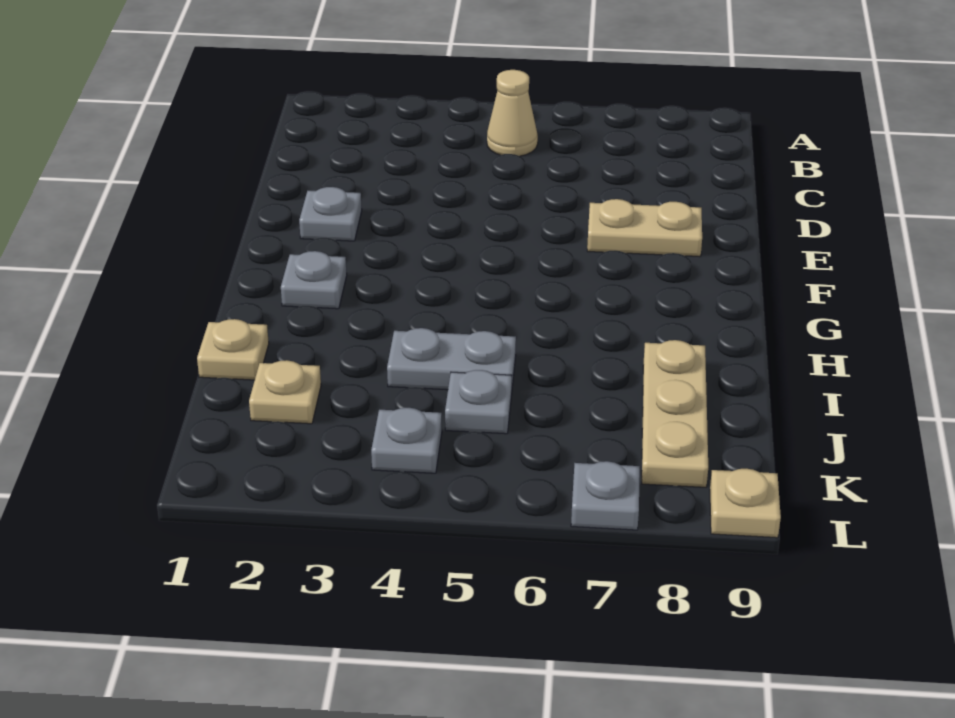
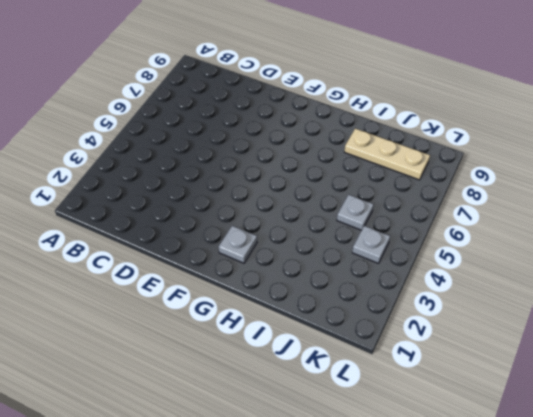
none -> tan cone B5 level 1
none -> grey plate E2 level 1
none -> tan plate E7:E8 level 1

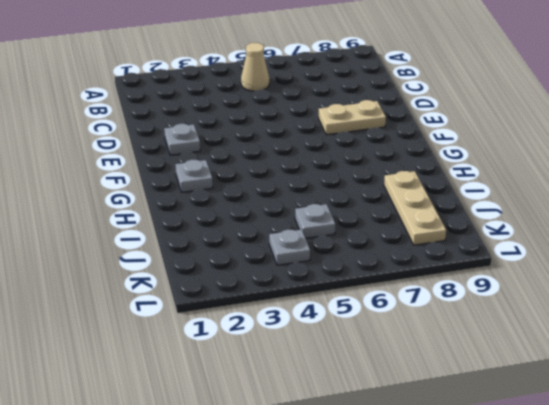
none -> tan plate I1 level 1
none -> grey plate I4:I5 level 1
none -> tan plate J2 level 1

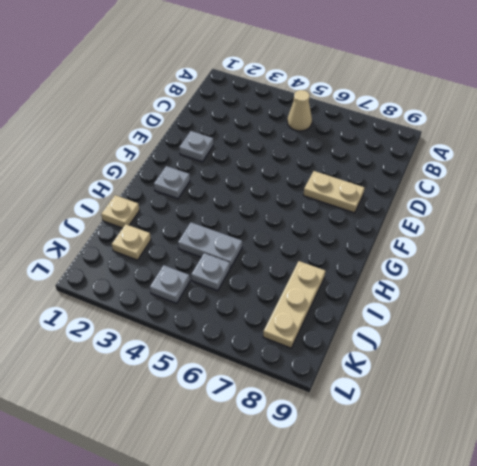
none -> grey plate L7 level 1
none -> tan plate L9 level 1

